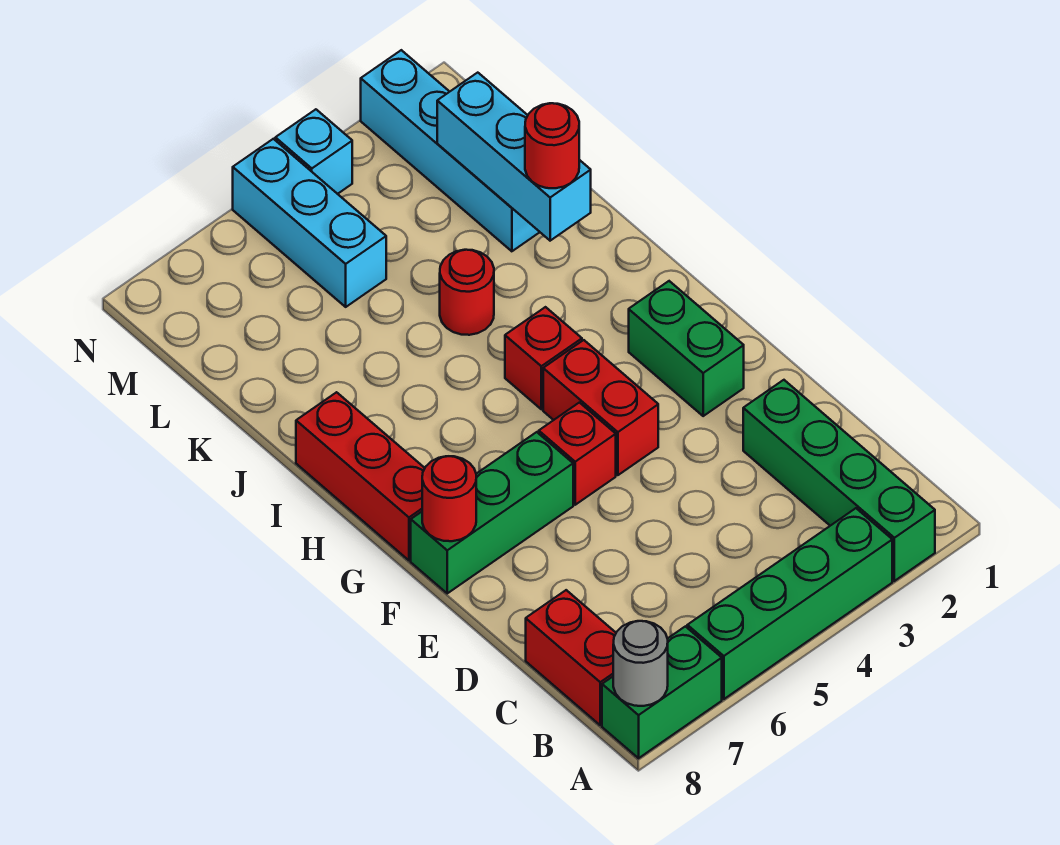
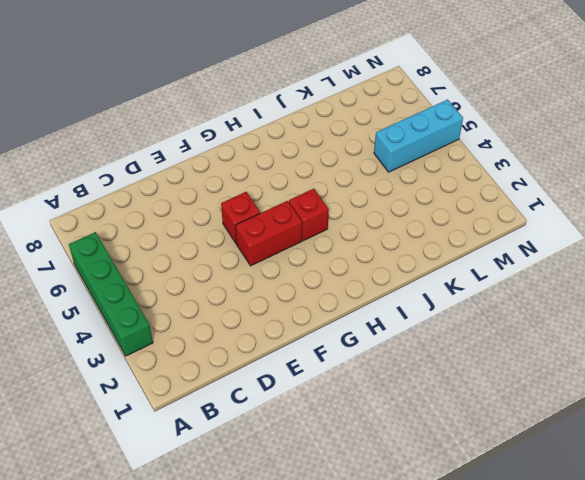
none -> green brick A2:D2 level 1
none -> green brick A7:A8 level 1
none -> red brick B8:C8 level 1

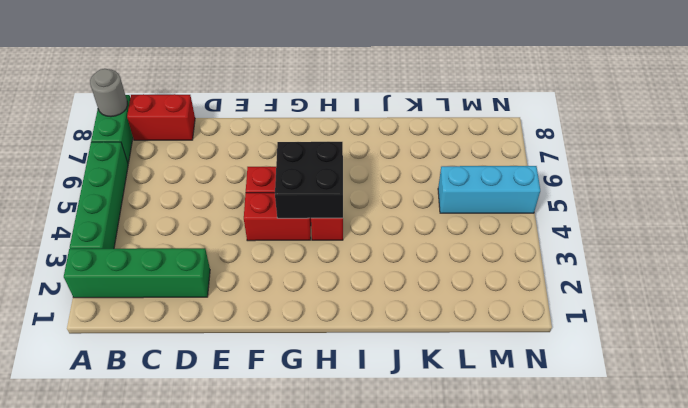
black brick G4:H5 level 2 -> none
none -> green brick F2:G2 level 1
none -> green brick F6:F8 level 1
none -> red brick G8:I8 level 1

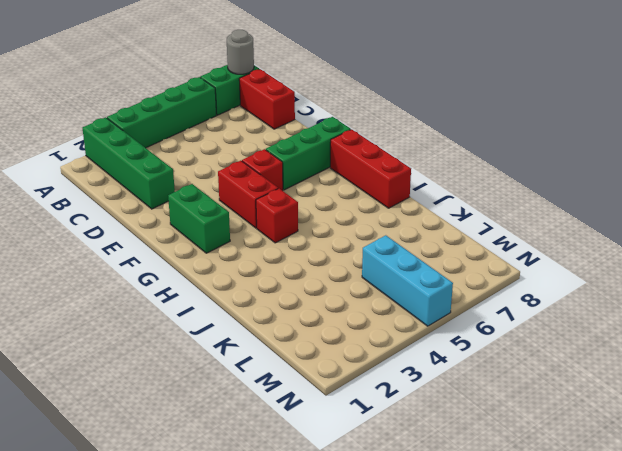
none -> red round brick J4 level 1
none -> cyan brick K2:N2 level 1
none -> cyan brick N4 level 1

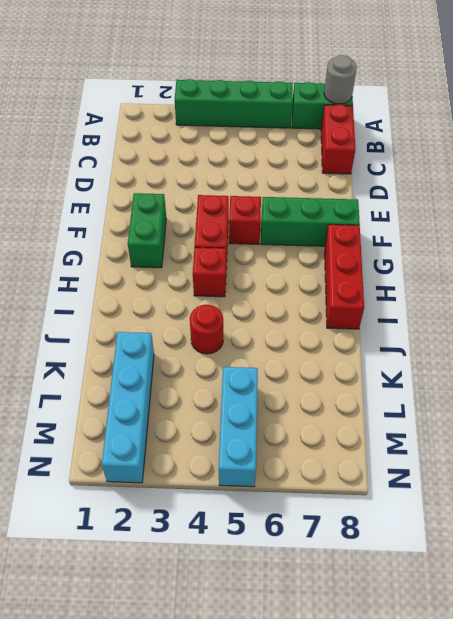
none -> green brick A2:D2 level 1
none -> cyan brick N4 level 1
none -> red round brick F8 level 2

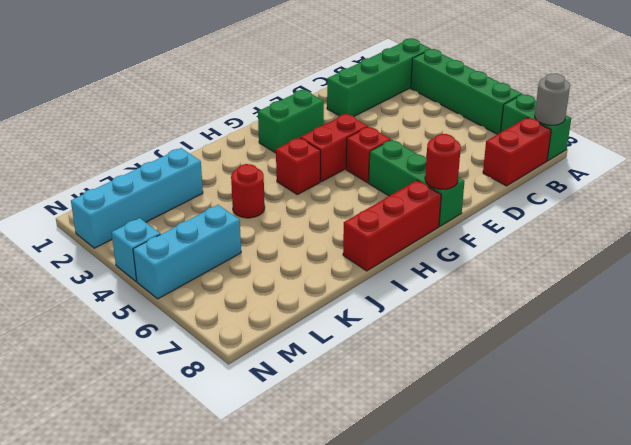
none -> cyan brick J2:L2 level 2
none -> red round brick J2 level 3

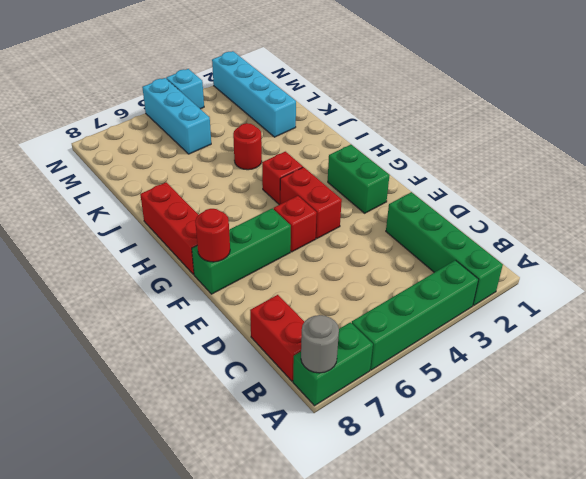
none -> cyan brick J2:L2 level 2
none -> red round brick J2 level 3

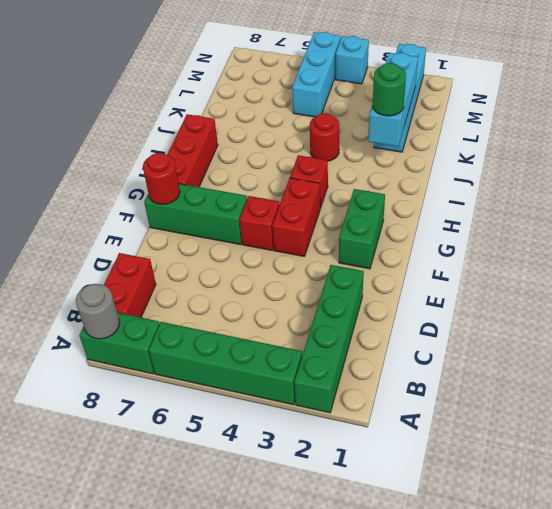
green round brick J2 level 3 -> red round brick J2 level 3

